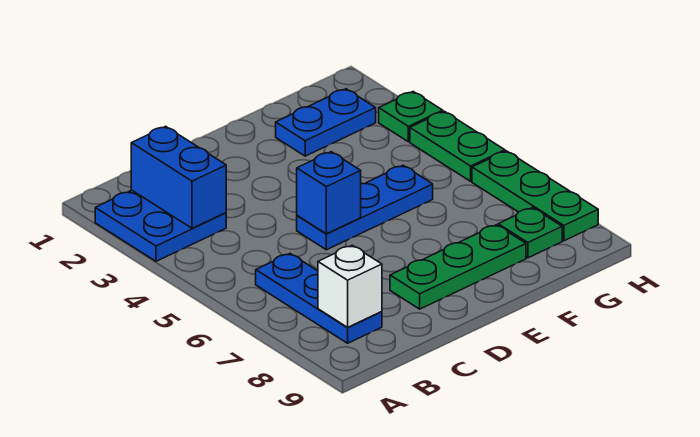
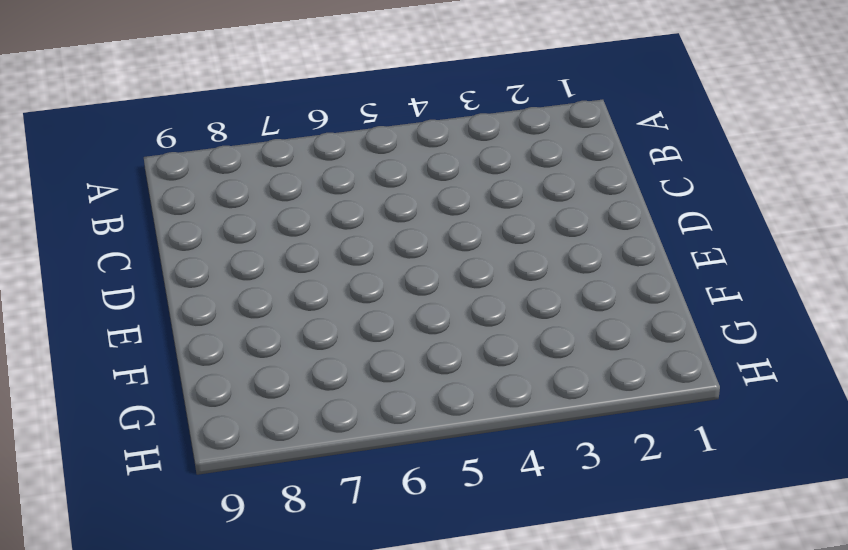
none -> blue plate A2:B3 level 1
none -> blue plate B6:B8 level 1
none -> blue plate D5:F5 level 1

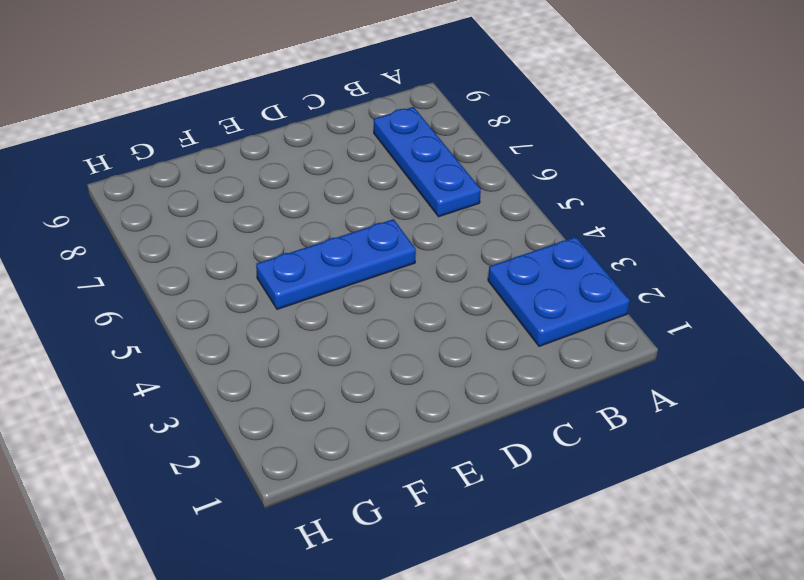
none -> green plate D8:F8 level 1
none -> blue plate F2:G2 level 1
none -> green plate G8 level 1

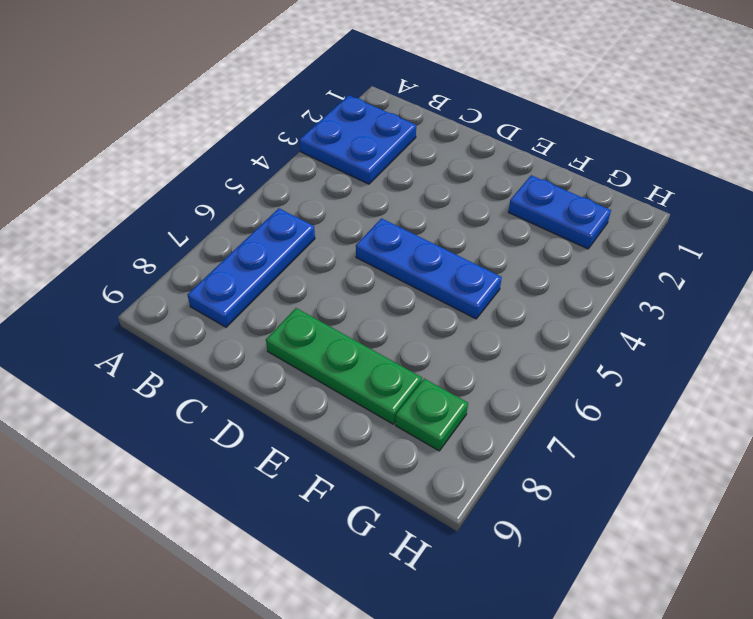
none -> green plate H3 level 1
none -> green plate H4:H5 level 1
none -> green plate H6:H8 level 1

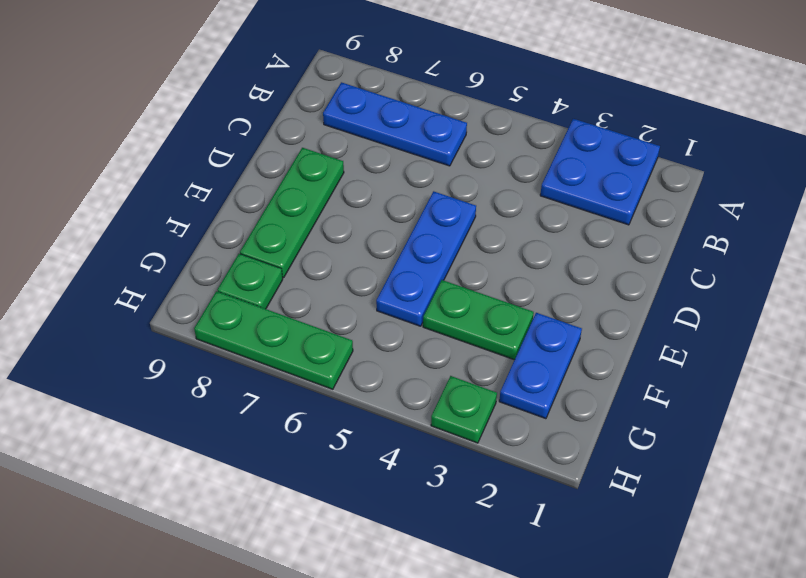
green plate F3:F4 level 1 -> green plate H4:H5 level 1
none -> blue brick B2:B3 level 2
none -> white brick B8 level 2
none -> blue brick D5 level 2

